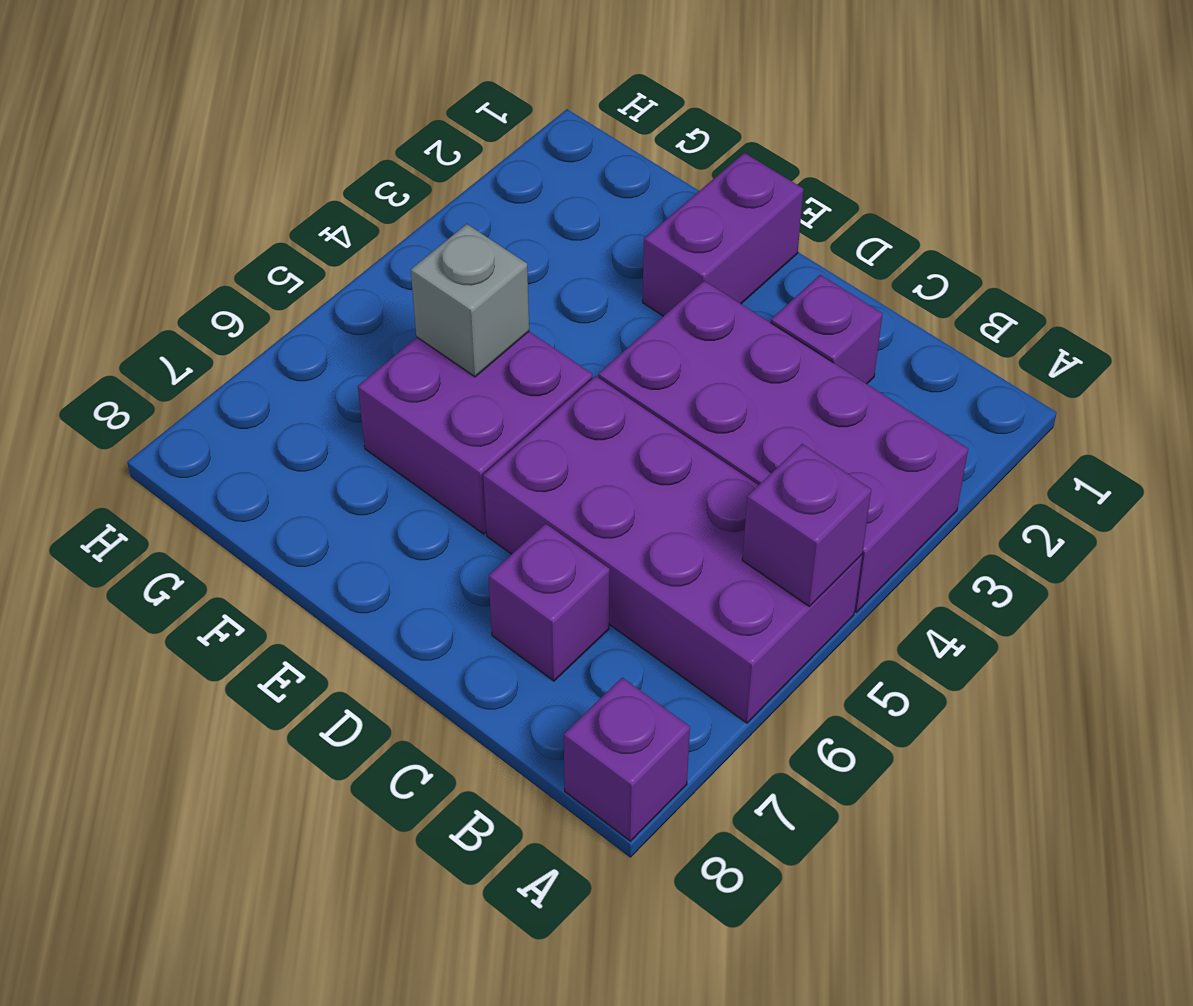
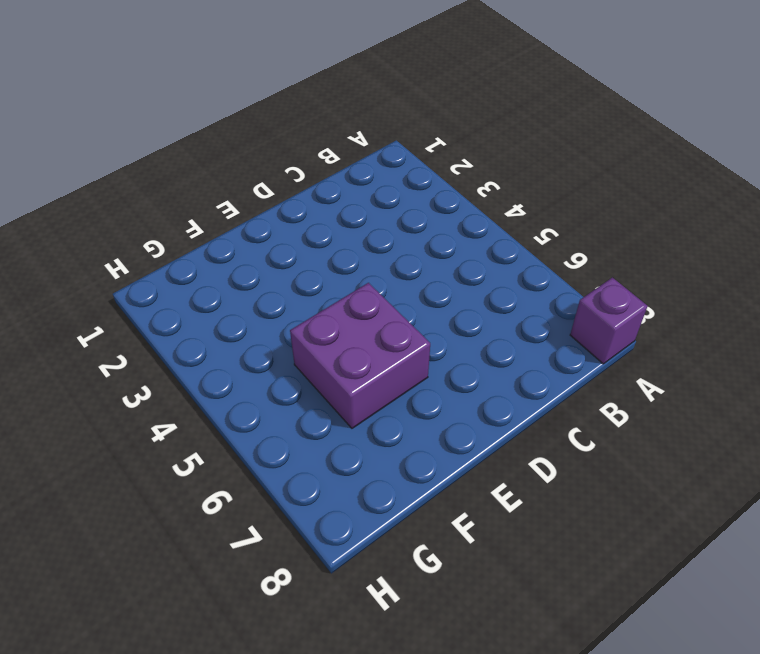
none -> purple brick A3:D4 level 1
none -> purple brick A5:D6 level 1

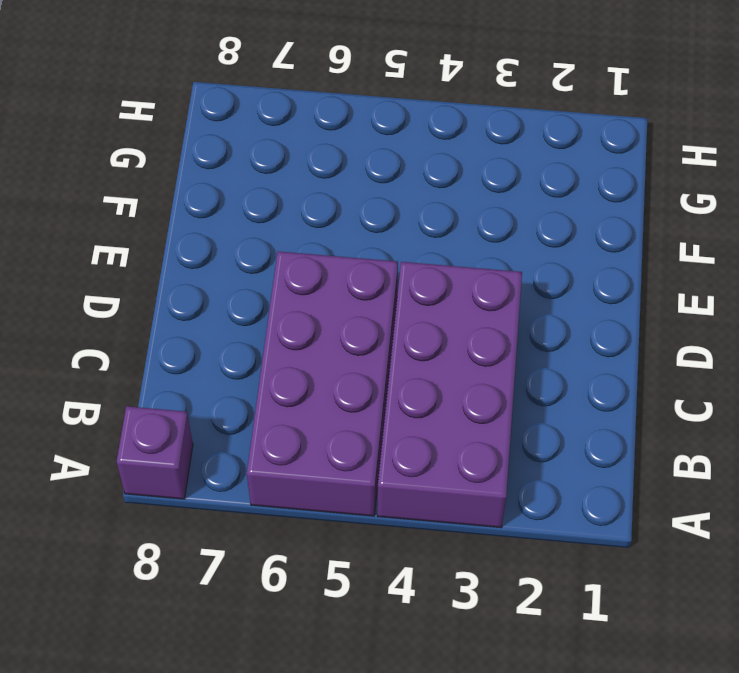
none -> purple brick C2 level 1
none -> purple brick C7 level 1

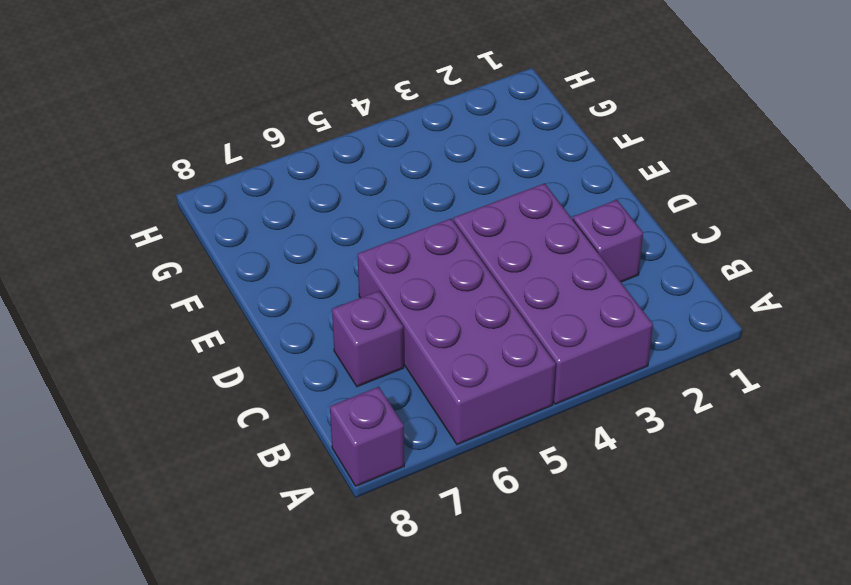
none -> purple brick E1:E2 level 1
none -> purple brick E5:F6 level 1

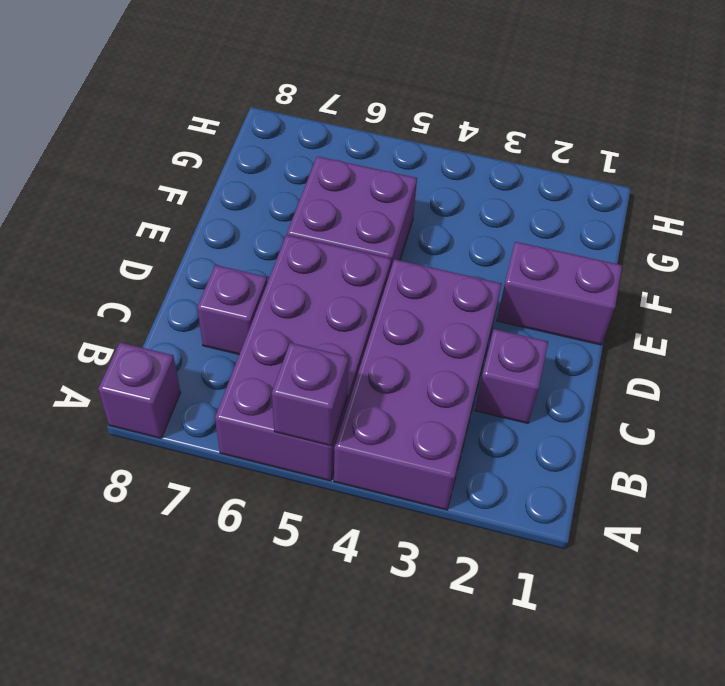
none -> grey brick F5 level 2

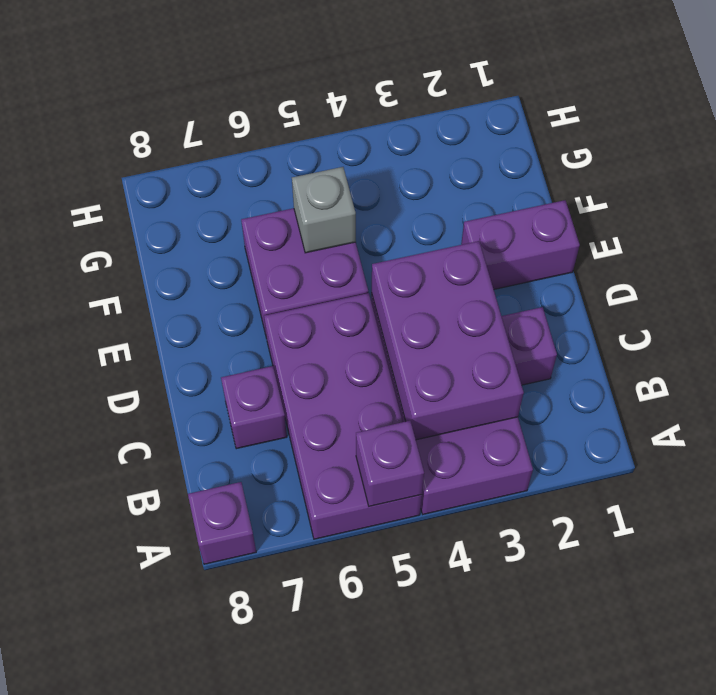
purple brick B3:D4 level 2 -> none

